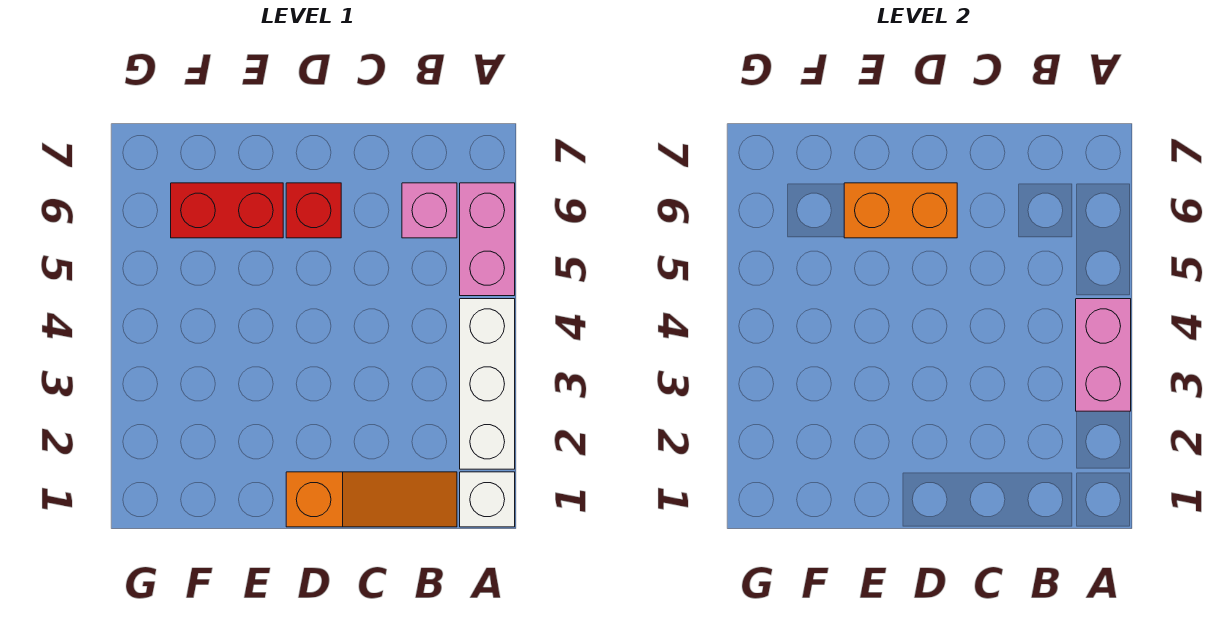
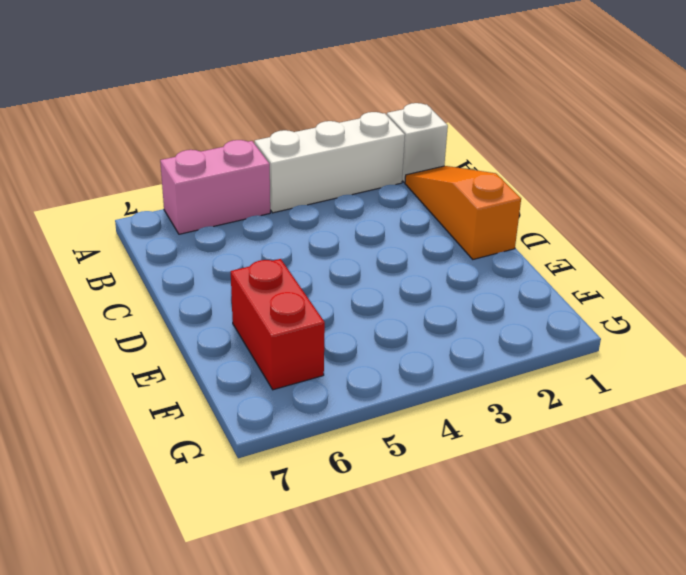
none -> pink brick B6 level 1
none -> red brick D6 level 1

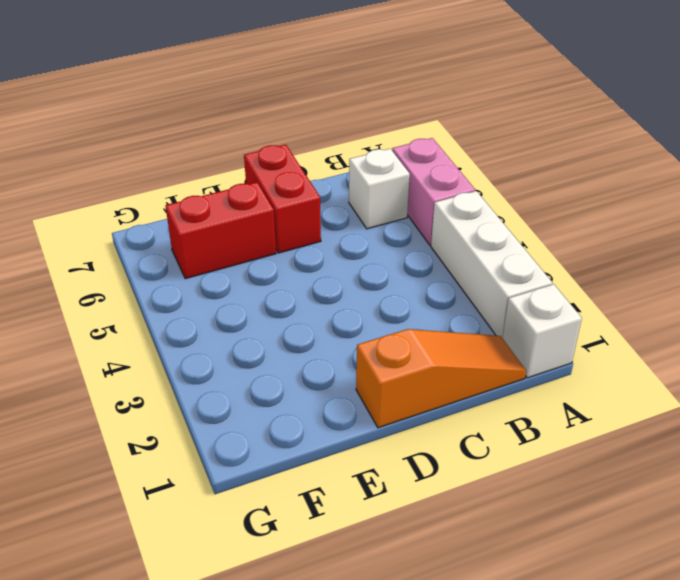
white brick B6 level 1 -> pink brick B6 level 1
red brick D6:D7 level 1 -> red brick D6 level 1
none -> pink brick A3:A4 level 2
none -> orange brick D6:E6 level 2

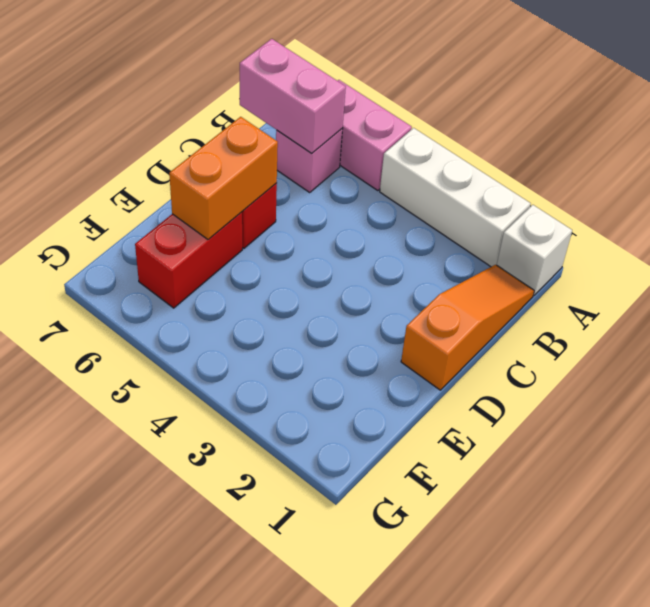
pink brick B6:B7 level 2 -> pink brick A3:A4 level 2

